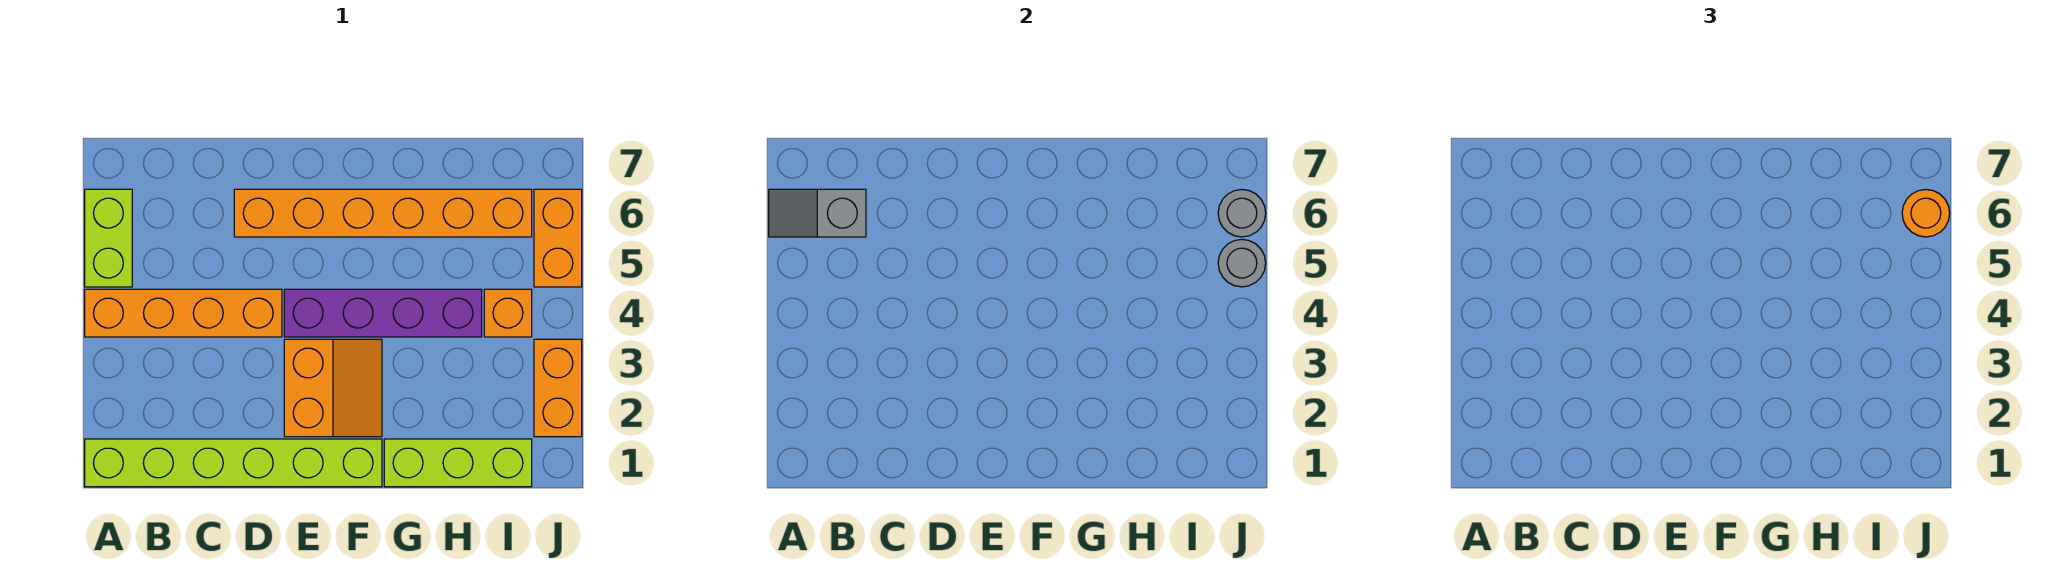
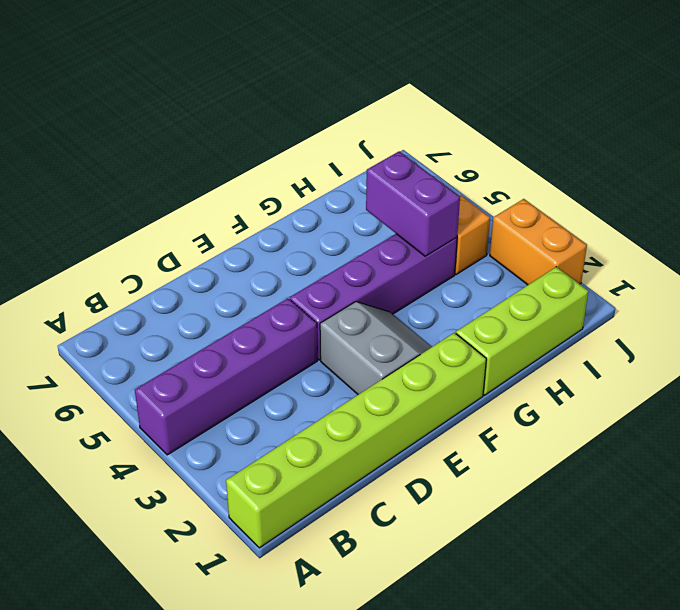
purple brick A4:D4 level 1 -> orange brick A4:D4 level 1
grey slope E2:F3 level 1 top E -> orange slope E2:F3 level 1 top E
purple brick H4:H5 level 2 -> none
none -> lime brick A5:A6 level 1
none -> orange brick D6:I6 level 1
none -> orange brick J5:J6 level 1

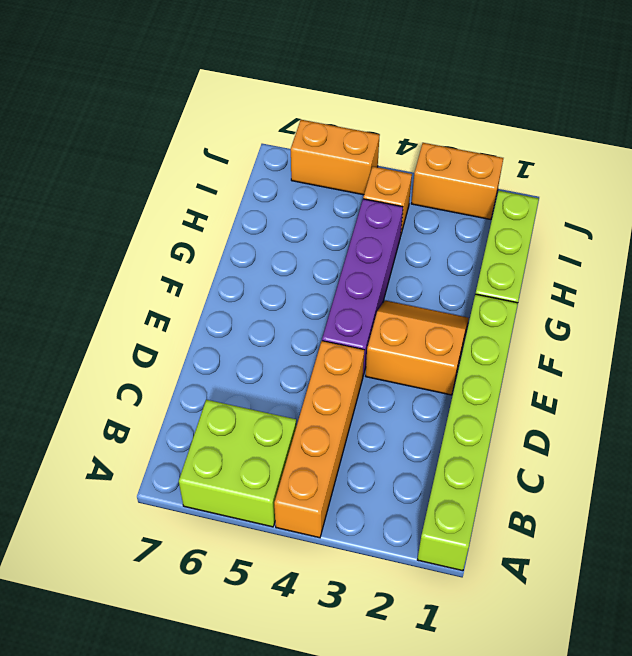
lime brick A5:B6 level 1 -> lime brick A5:A6 level 1
none -> orange brick D6:I6 level 1
none -> grey slope A6:B6 level 2 top B
none -> grey round brick J5 level 2

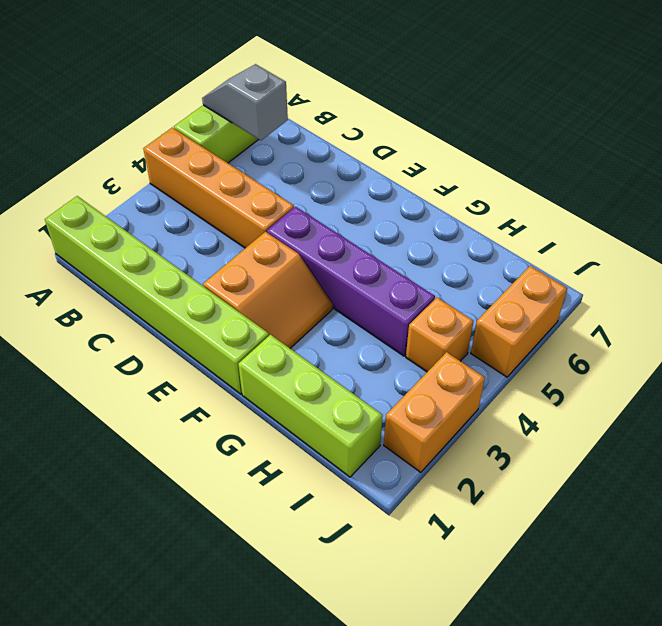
none -> orange brick D6:I6 level 1
none -> grey round brick J5 level 2
none -> grey round brick J6 level 2

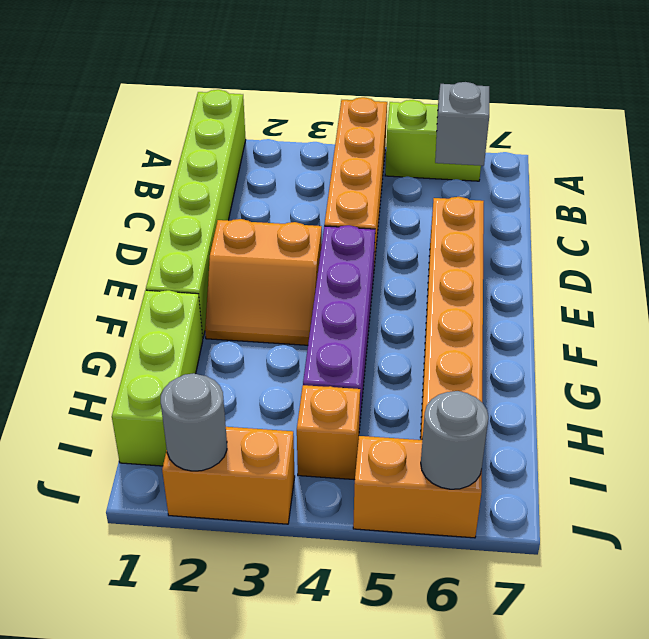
grey round brick J2 level 2 -> grey round brick J5 level 2
none -> orange round brick J6 level 3

